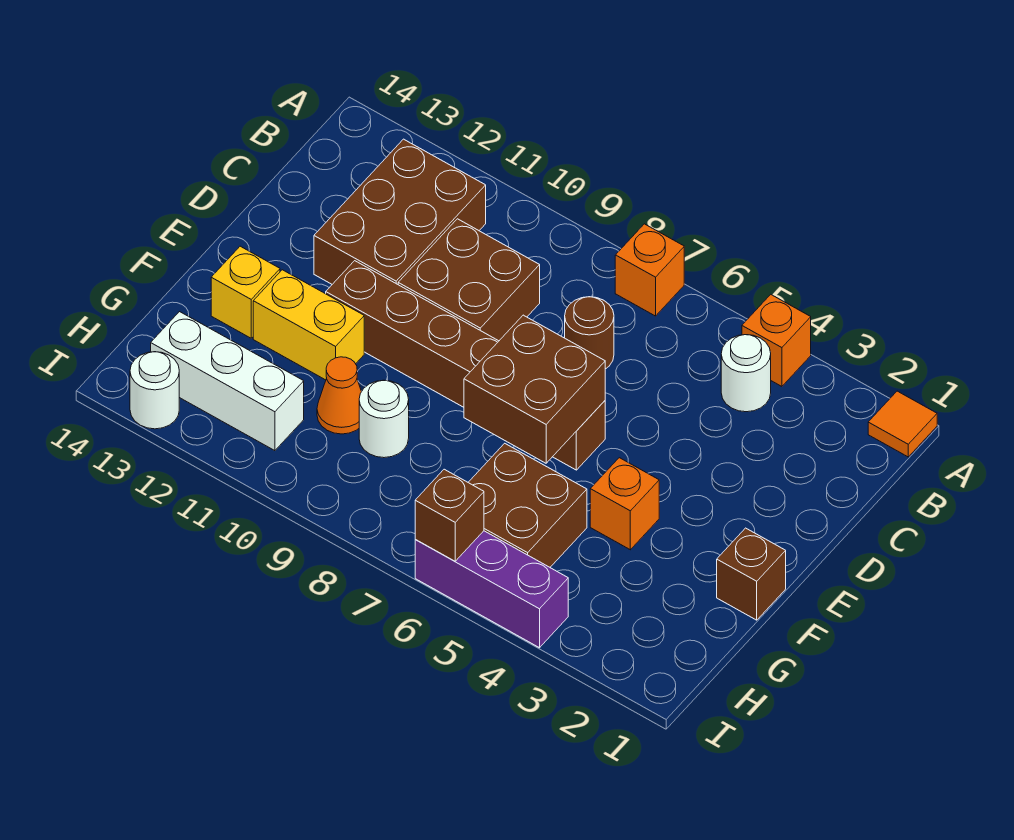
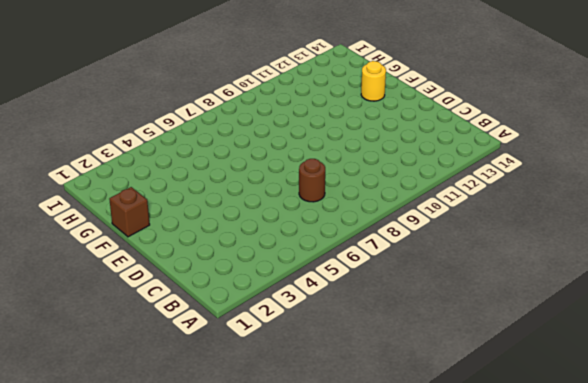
yellow round brick F13 level 1 -> yellow brick F13 level 1
none -> orange tile A1 level 1
none -> orange brick A4 level 1
none -> orange brick A7 level 1

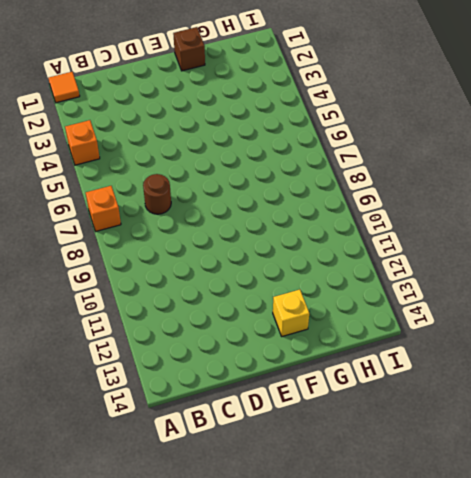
none -> white round brick B4 level 1
none -> brown brick B11:D12 level 1
none -> brown brick C9:D10 level 1

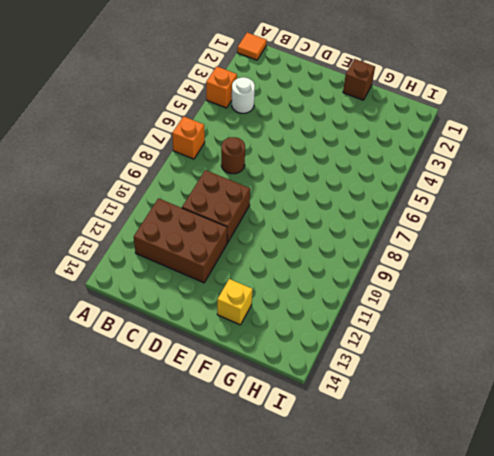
none -> brown brick E6:E11 level 1
none -> orange brick F4 level 1
none -> yellow brick F11:F12 level 1

